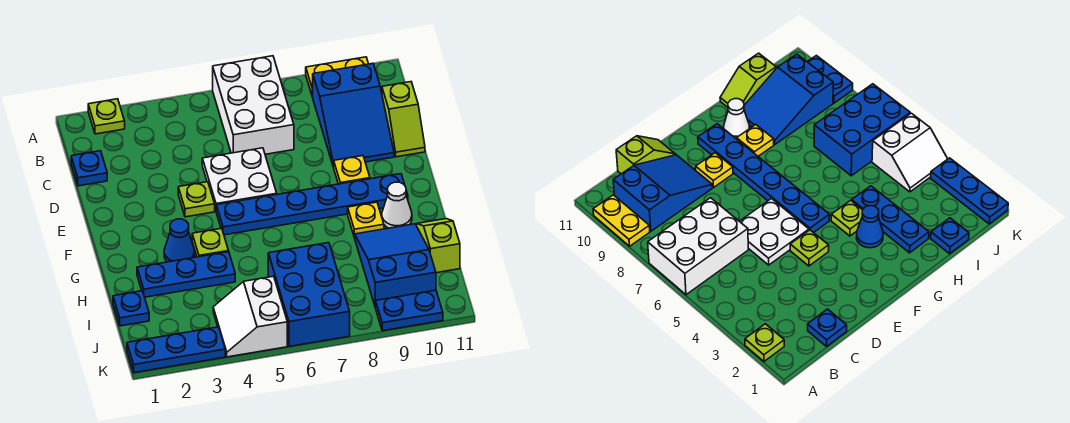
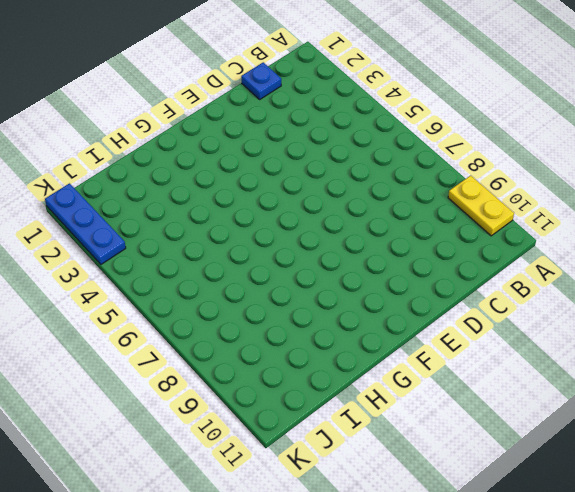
none -> lime plate A2 level 1
none -> white brick A6:C7 level 1
none -> blue slope B9:D10 level 1 top B

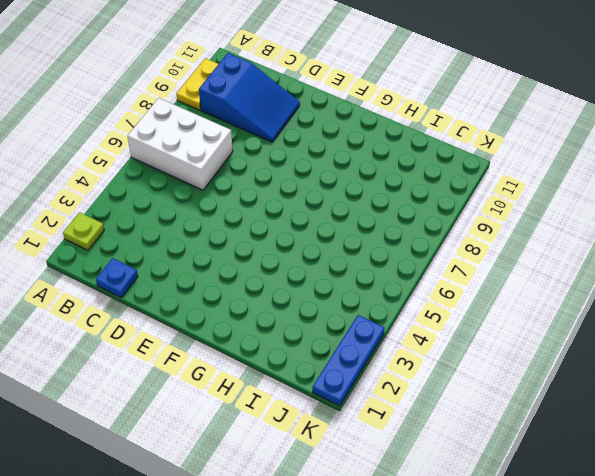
none -> lime slope C11:D11 level 1 top C
none -> white plate D5:E6 level 1
none -> lime plate E4 level 1

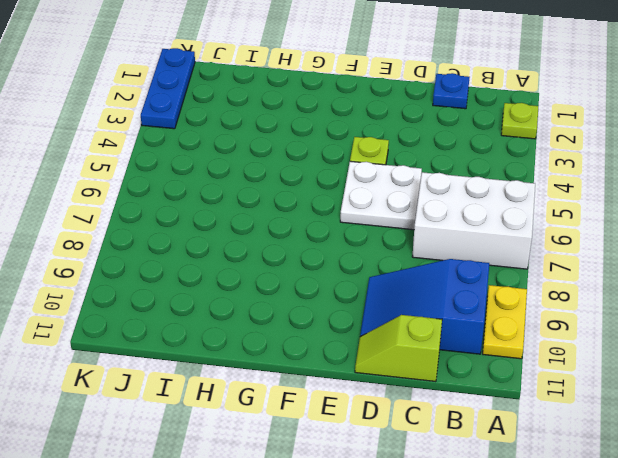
none -> yellow plate E9 level 1
none -> blue plate F5:F10 level 1
none -> blue cone G3 level 1

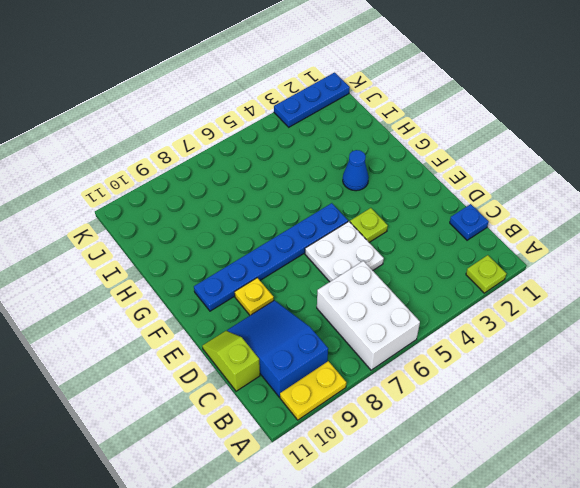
none -> lime plate G4 level 1
none -> yellow plate G9 level 1
none -> white cone G10 level 1

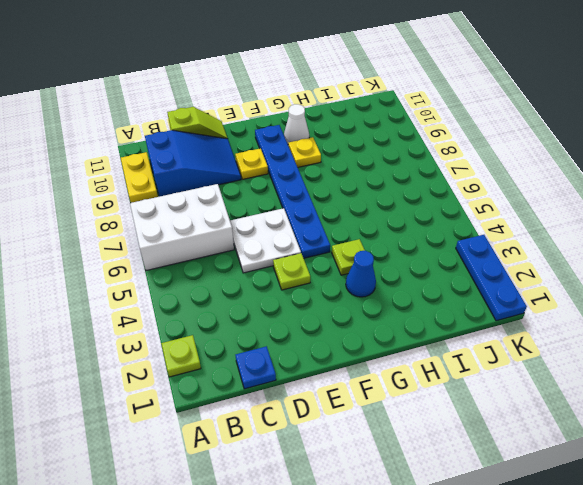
none -> blue plate H2:H4 level 1
none -> blue slope H9:J10 level 1 top J
none -> lime slope H11:I11 level 1 top I

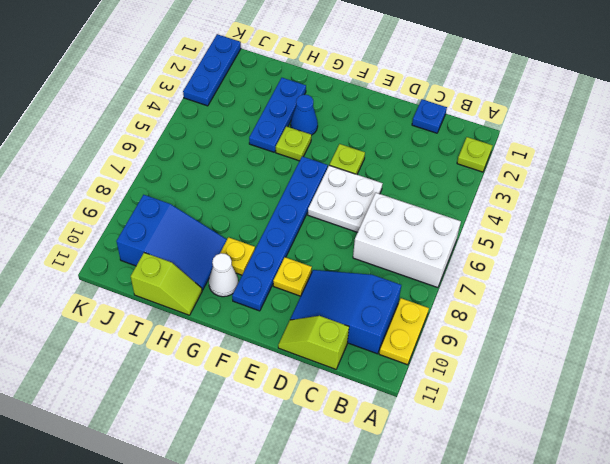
none -> blue plate I1 level 1
none -> blue brick I6:K7 level 1
none -> white slope J4:K5 level 1 top 5

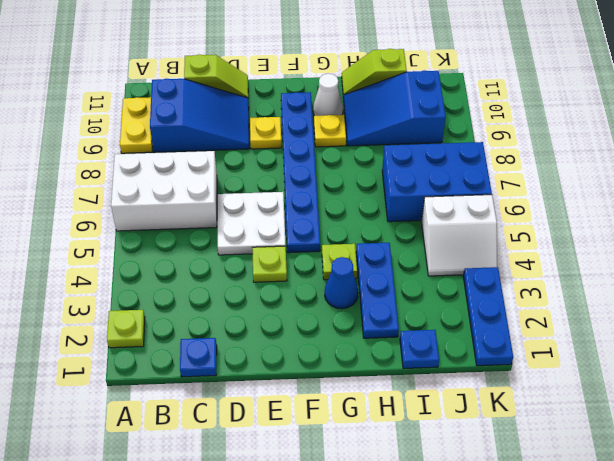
none -> blue plate K9:K10 level 1

